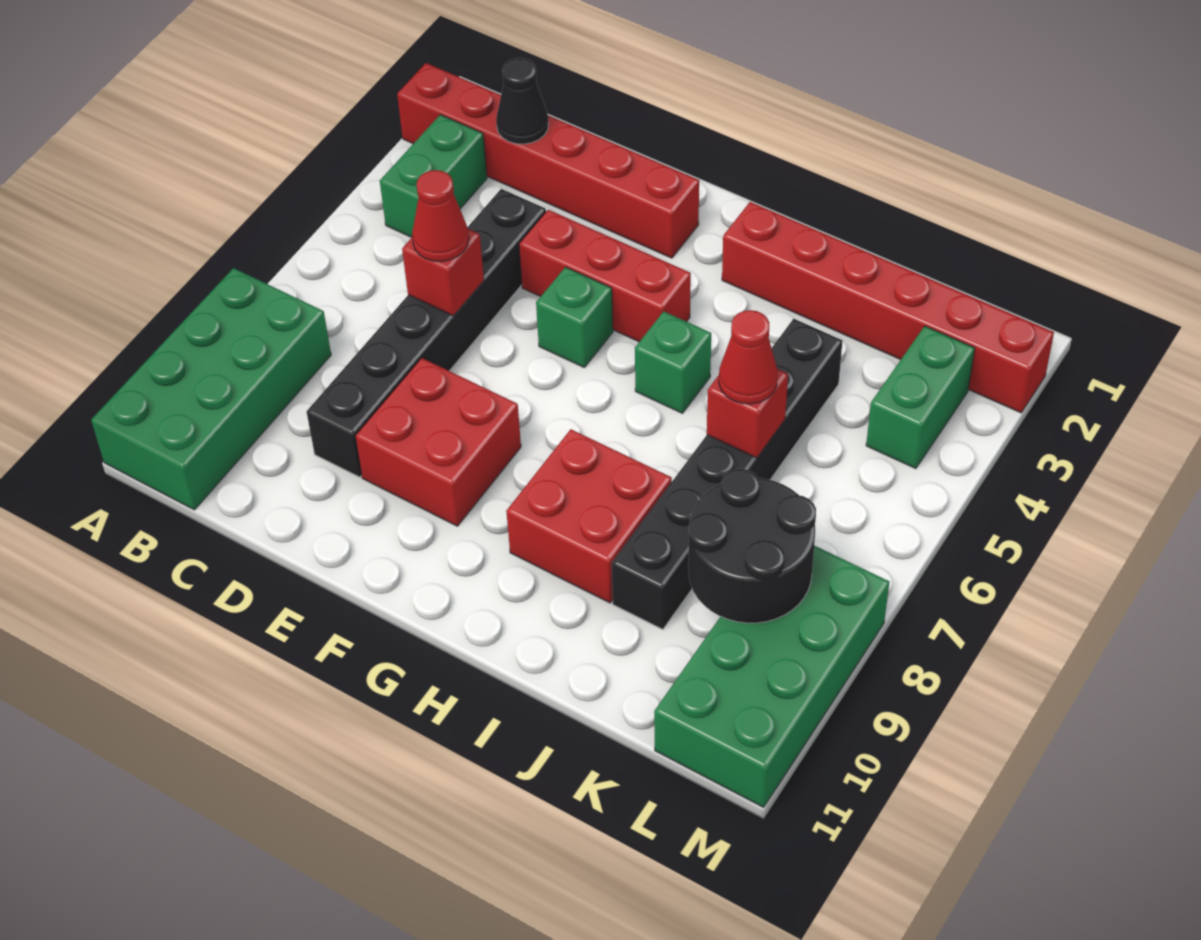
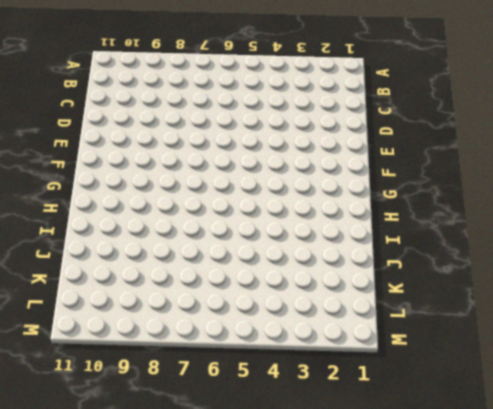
none -> red brick A2:F2 level 1
none -> green brick A8:B11 level 1
none -> green brick B3:B4 level 1

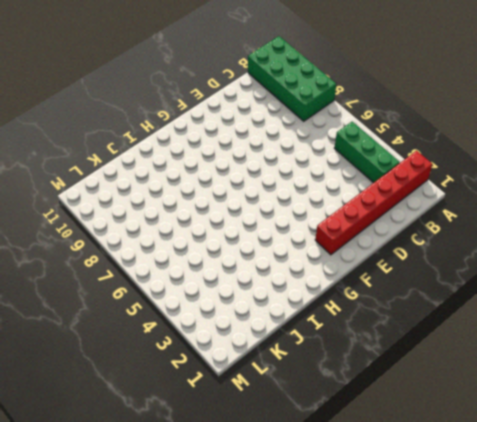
green brick B3:B5 level 1 -> green brick B3:B4 level 1
none -> black brick D4:D9 level 1
none -> red brick E4:G4 level 1
none -> red brick E8:F9 level 1

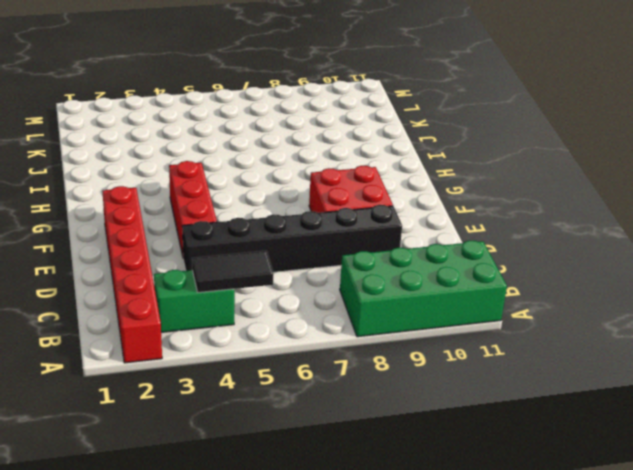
black tile B4:B5 level 2 -> none
none -> green brick F5 level 1
none -> red brick H2:M2 level 1
none -> green brick H5 level 1

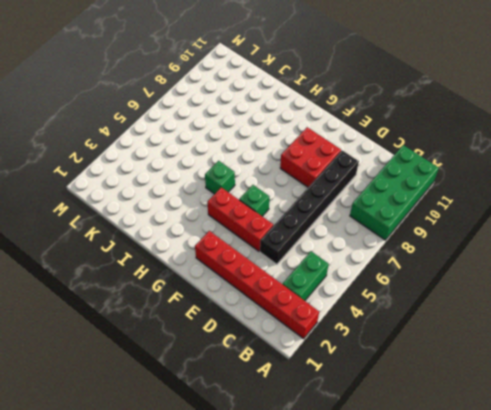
none -> red brick H2:M2 level 1
none -> red brick H8:I9 level 1
none -> black brick J4:J9 level 1

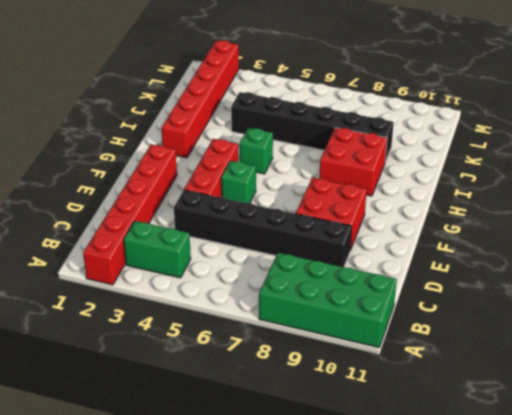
none -> green brick L3:L4 level 1
none -> green brick L8:M11 level 1
none -> black cone C2 level 2

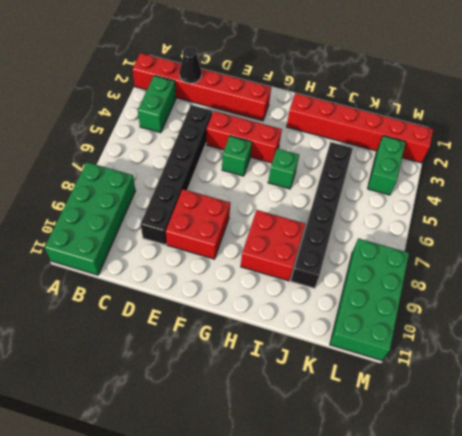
none -> red brick D6 level 2
none -> red brick J6 level 2
none -> black round brick K8:L9 level 2

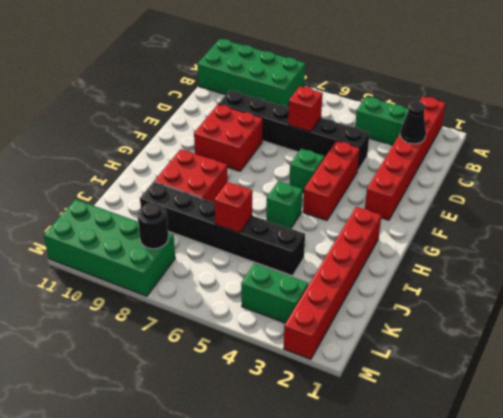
black round brick L8 level 2 -> black round brick K8:L9 level 2
none -> red cone D6 level 3
none -> red cone J6 level 3

